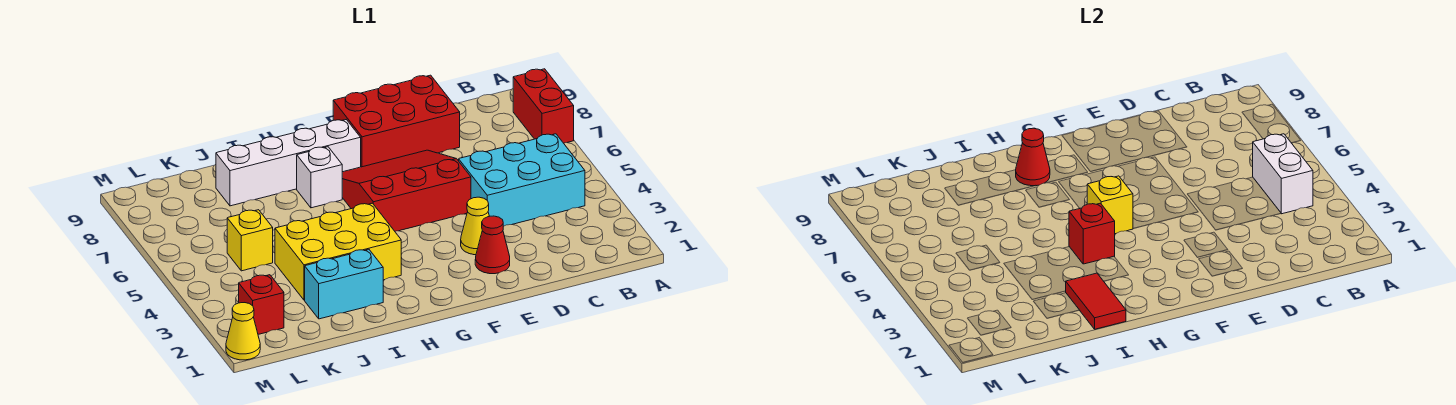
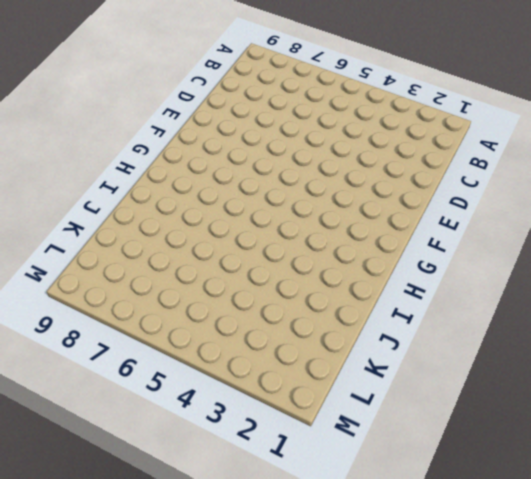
none -> red brick A7:A8 level 1
none -> cyan brick B4:D5 level 1
none -> red brick D8:F9 level 1

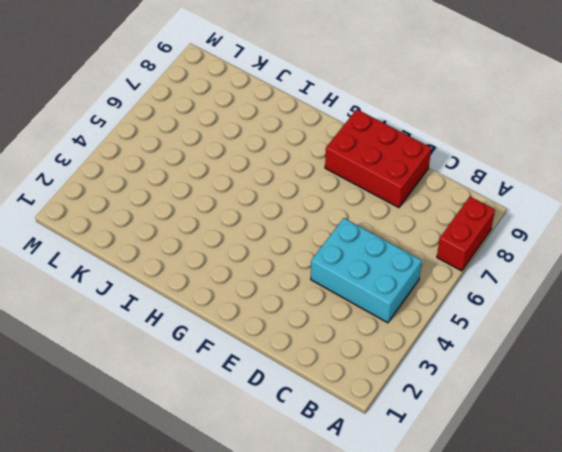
none -> red cone E2 level 1
none -> yellow cone E3 level 1
none -> red slope E5:G7 level 1 top 5

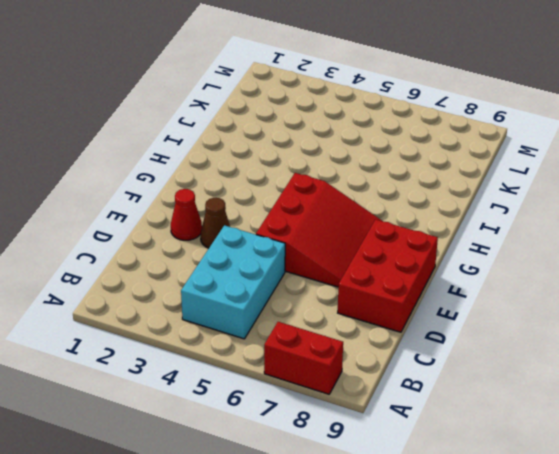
brown cone E3 level 1 -> yellow cone E3 level 1
none -> white brick G8:J8 level 1
none -> yellow brick H3:J4 level 1
none -> white brick H7 level 1

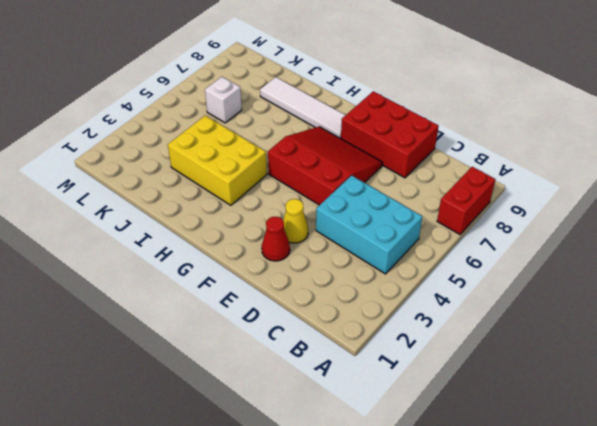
white tile G8:J8 level 1 -> white brick G8:J8 level 1
white brick K6 level 1 -> white brick H7 level 1
none -> cyan brick I2:J2 level 1
none -> yellow brick K5 level 1
none -> red brick L2 level 1

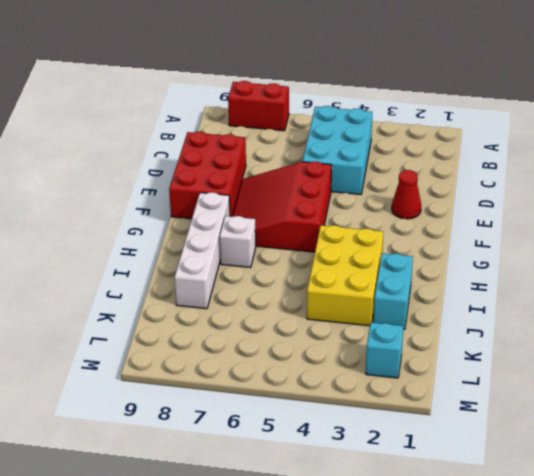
cyan brick L2 level 1 -> red brick L2 level 1
none -> yellow cone E3 level 1
none -> yellow brick K5 level 1
none -> yellow cone M1 level 1

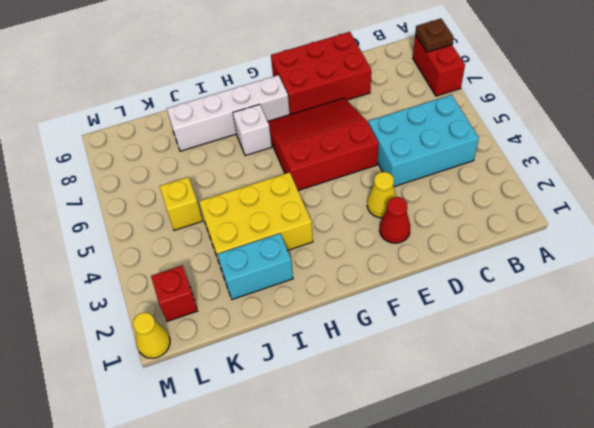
brown plate A8 level 2 -> none
none -> white brick B4:B5 level 2
none -> yellow brick G5 level 2
none -> red brick H4 level 2

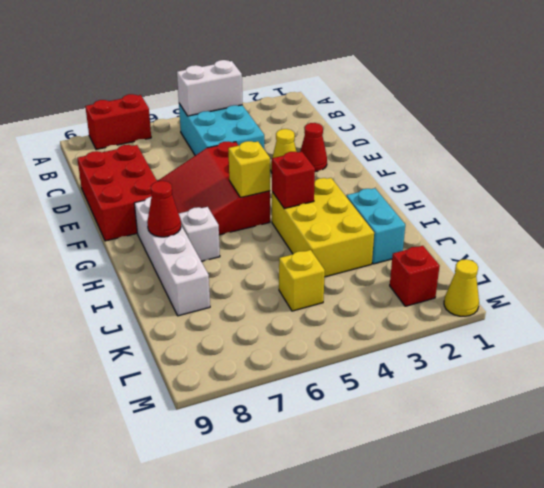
none -> red tile I1:I2 level 2

